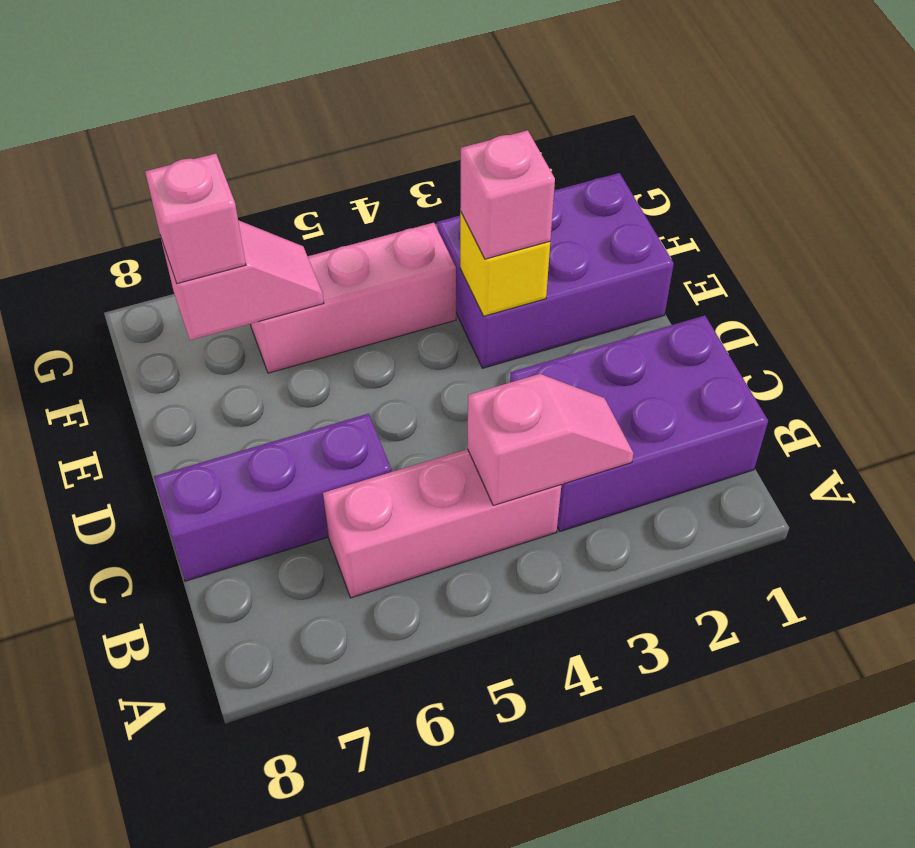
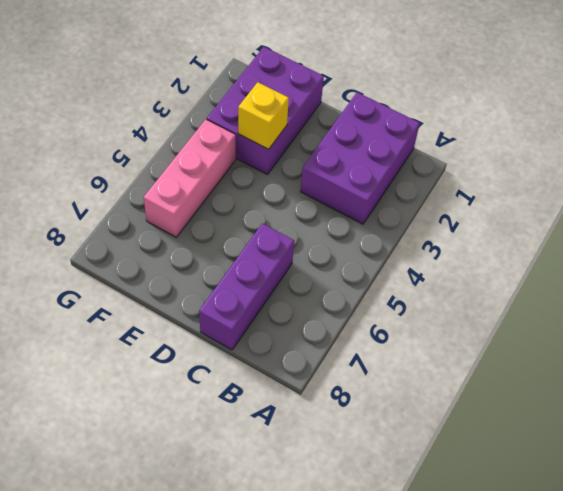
none -> pink brick B4:B6 level 1
none -> pink slope B3:B4 level 2 top 4

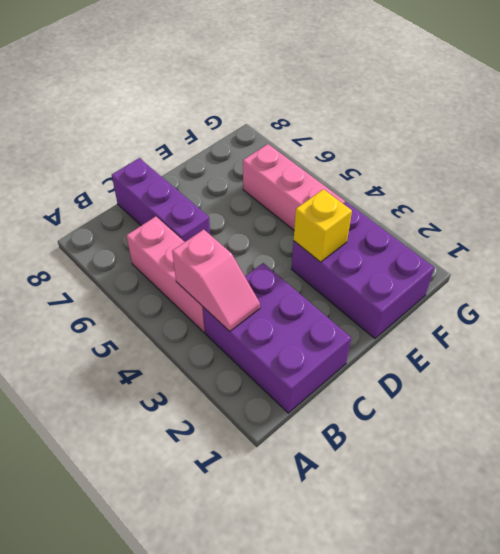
none -> pink slope F6:F7 level 2 top 7
none -> pink brick E3 level 3

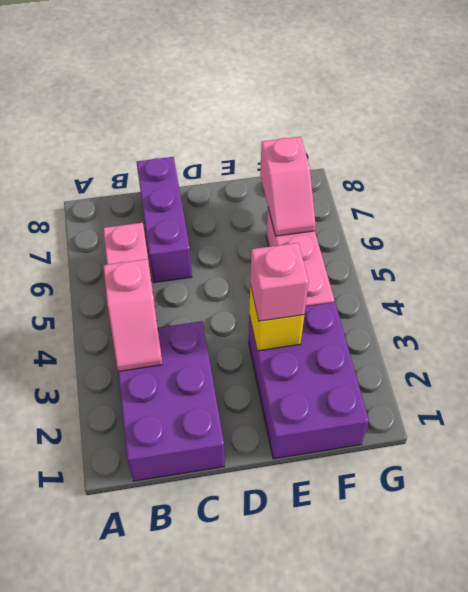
none -> pink brick F7 level 3

